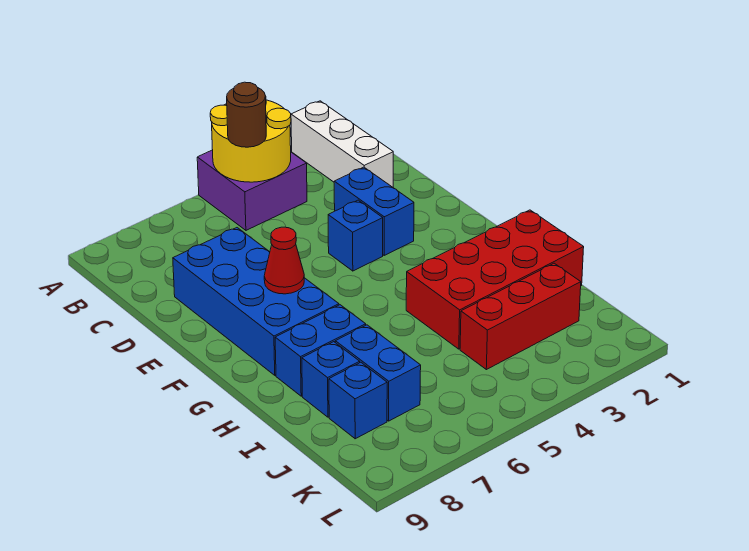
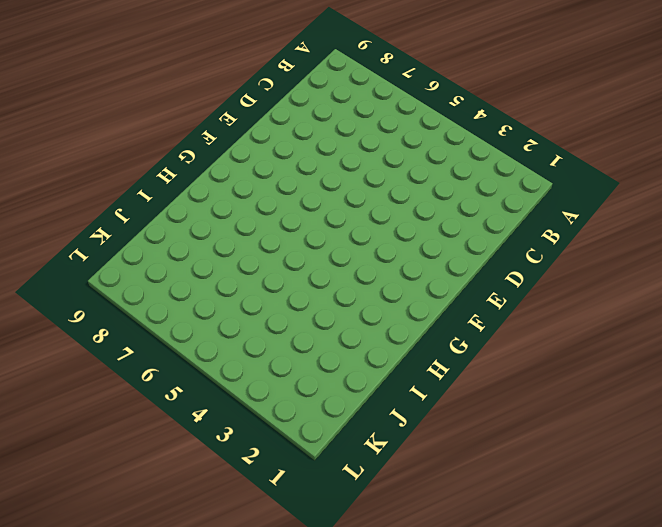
none -> white brick A2:C2 level 1
none -> purple brick A4:B5 level 1
none -> blue brick D3:E3 level 1

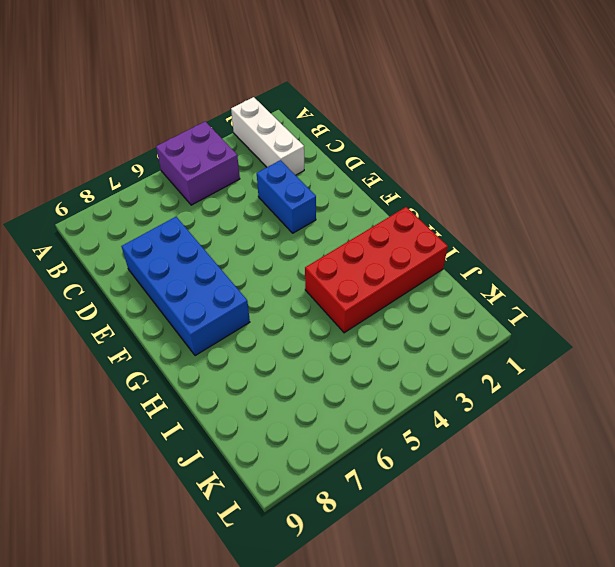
none -> blue brick E4 level 1
none -> blue brick H7:H8 level 1
none -> blue brick I7:J7 level 1

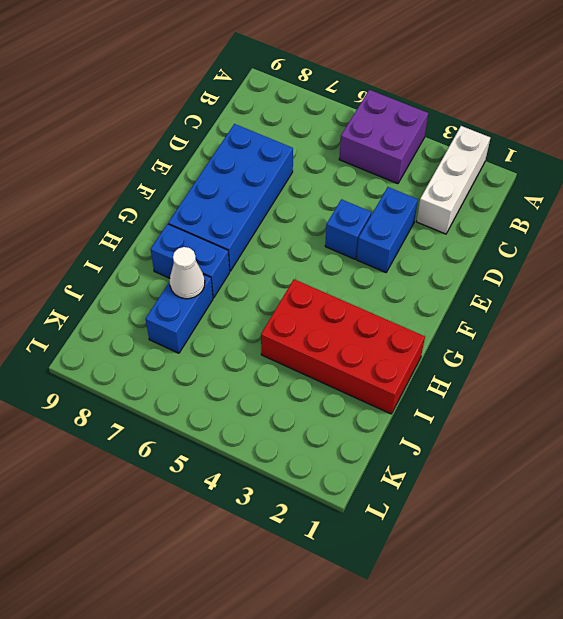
white cone I7 level 2 -> none
none -> blue brick I8 level 1
none -> red brick J2:J4 level 1
none -> blue brick J8 level 1

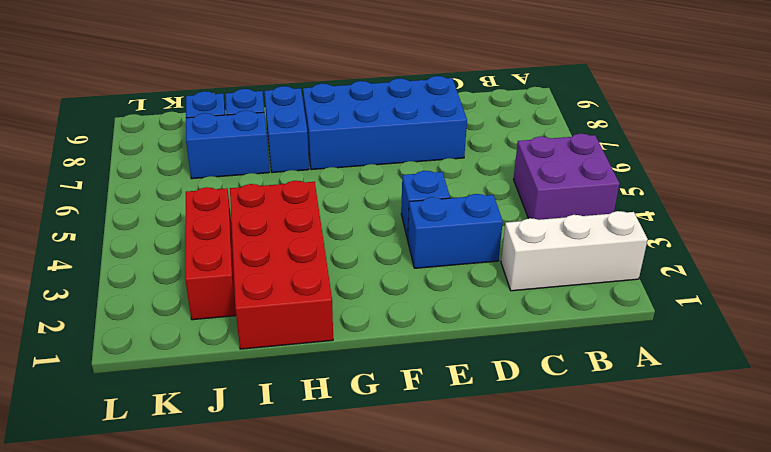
none -> yellow round brick A4:B5 level 2
none -> red cone F7 level 2
none -> brown round brick B5 level 3

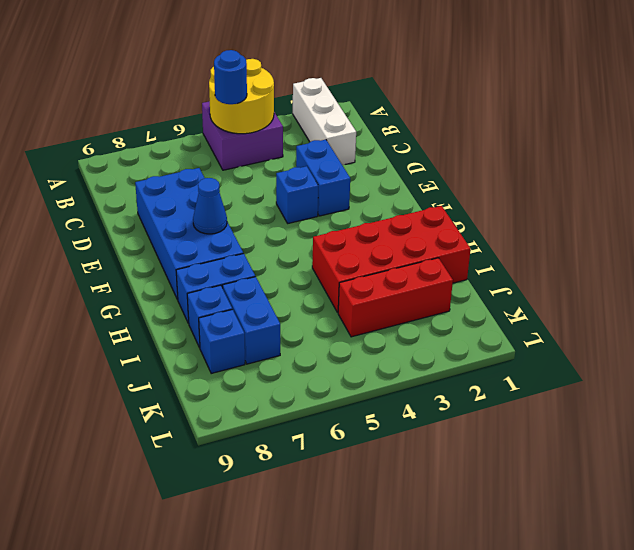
blue round brick B5 level 3 -> brown round brick B5 level 3
blue cone F7 level 2 -> red cone F7 level 2

